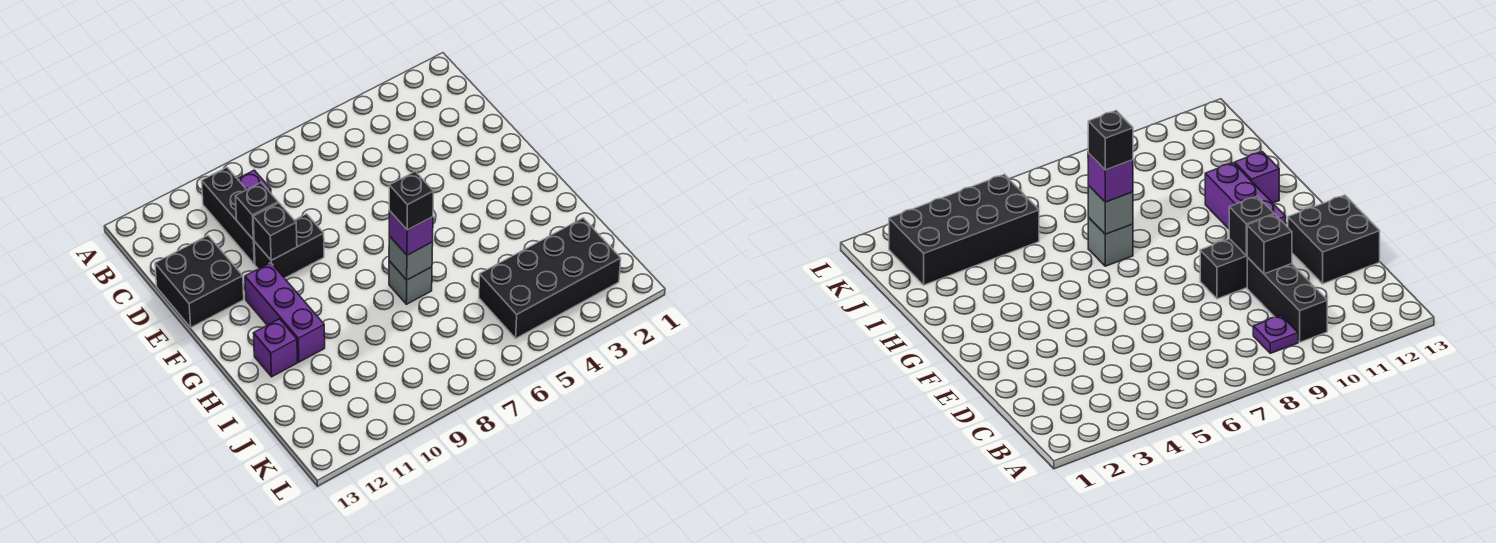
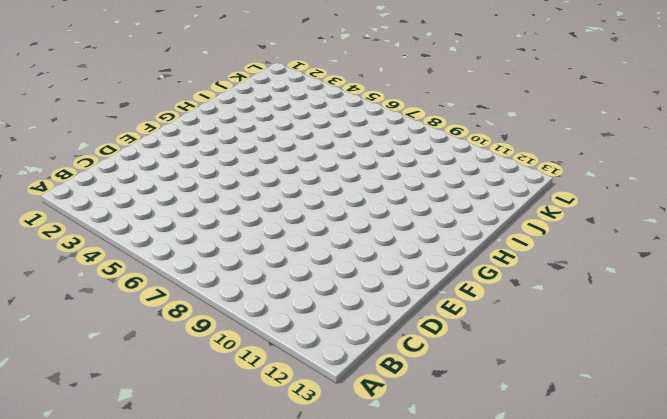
none -> purple plate B9 level 1
none -> black brick B10:D10 level 1
none -> black brick D12:E13 level 1

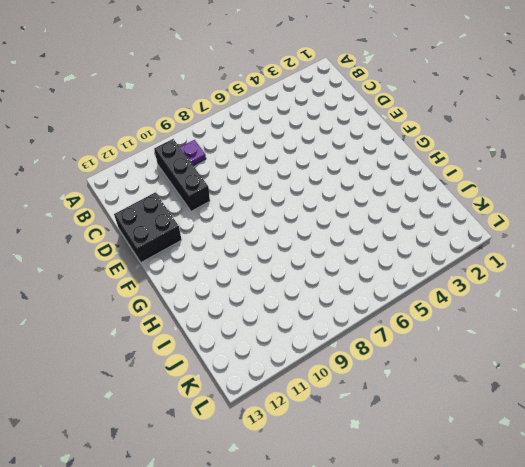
none -> black brick E9:E10 level 1
none -> purple brick F11:H11 level 1
none -> grey brick H7 level 1

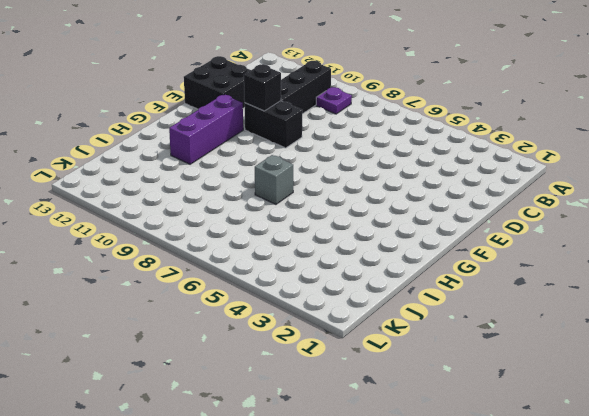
none -> purple brick H12 level 1
none -> black brick J2:K5 level 1
none -> black brick D10 level 2

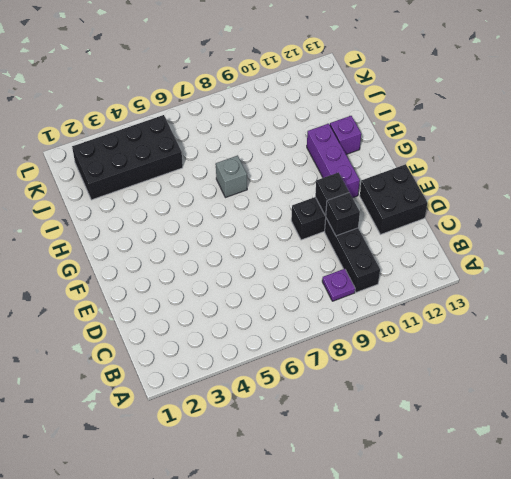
none -> grey brick H7 level 2
none -> purple brick H7 level 3
none -> black brick H7 level 4

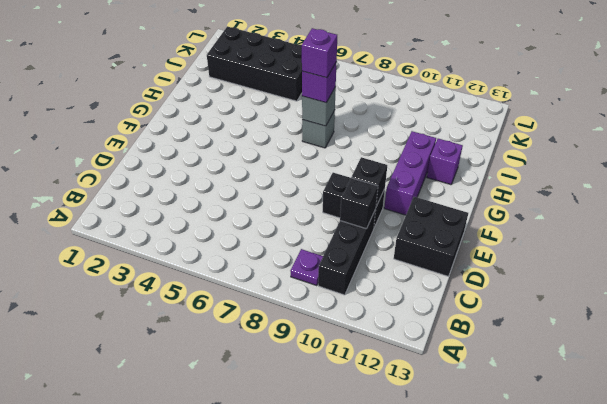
purple brick H7 level 4 -> black brick H7 level 4

